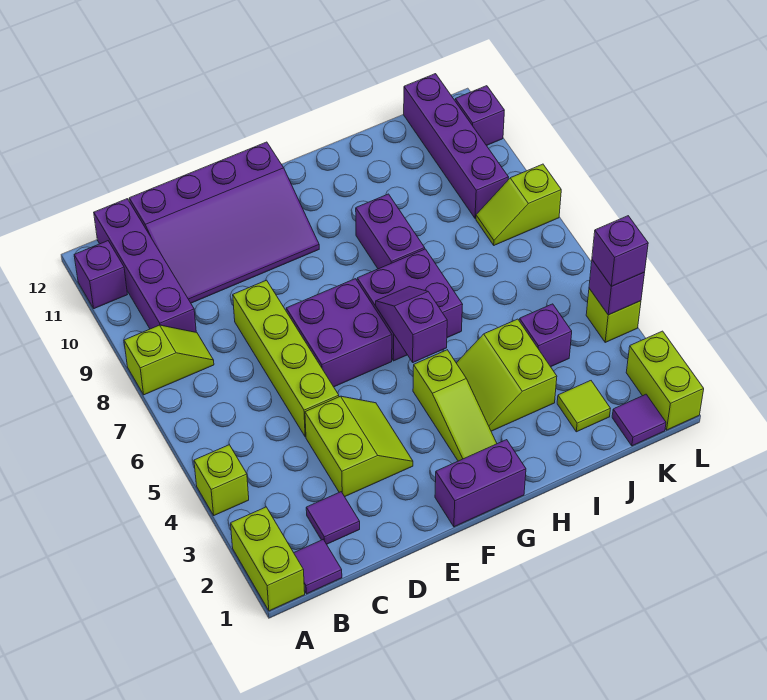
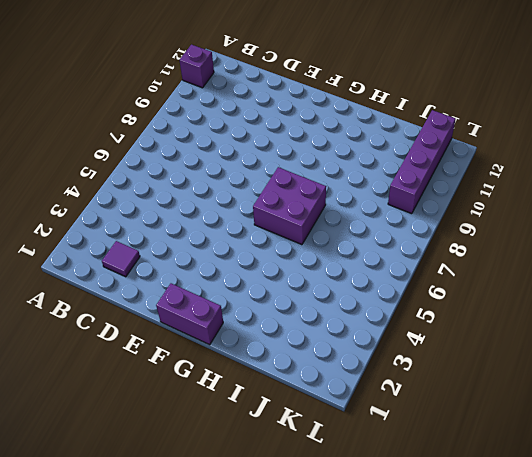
none -> lime brick A1:A2 level 1
none -> lime brick A4 level 1
none -> lime slope A8:B8 level 1 top A

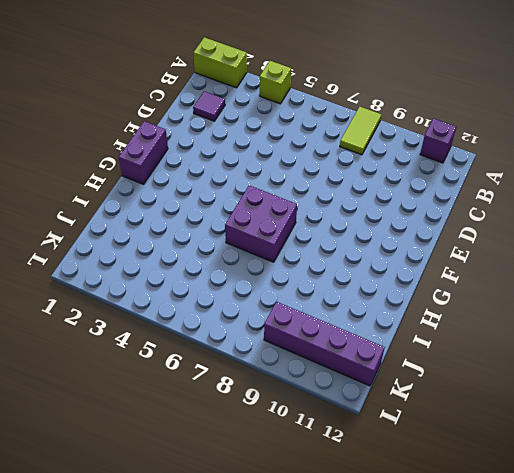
lime tile A8:B8 level 1 -> lime slope A8:B8 level 1 top A
none -> purple tile B1 level 1
none -> purple brick B9:B12 level 1
none -> purple slope C10:F12 level 1 top 12

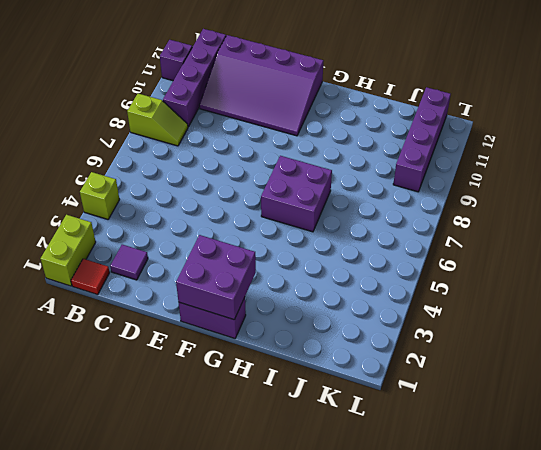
red tile B1 level 1 -> purple tile B1 level 1
purple brick F1:G2 level 2 -> purple brick E6:F7 level 1
none -> lime slope D3:E4 level 1 top D
none -> lime brick D5:D8 level 1
none -> lime slope G2:G4 level 1 top 4

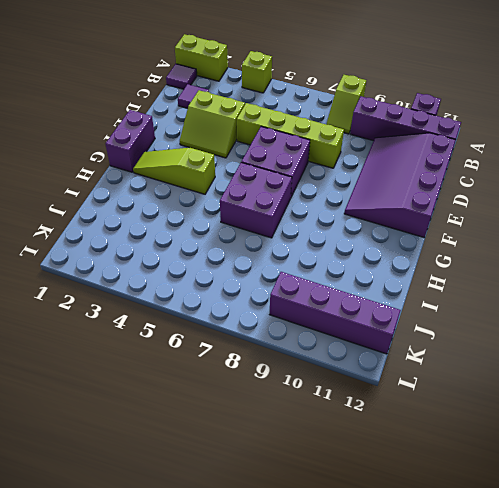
none -> lime slope H3:I4 level 1 top I
none -> purple brick H8:H9 level 1
none -> lime tile J2 level 1

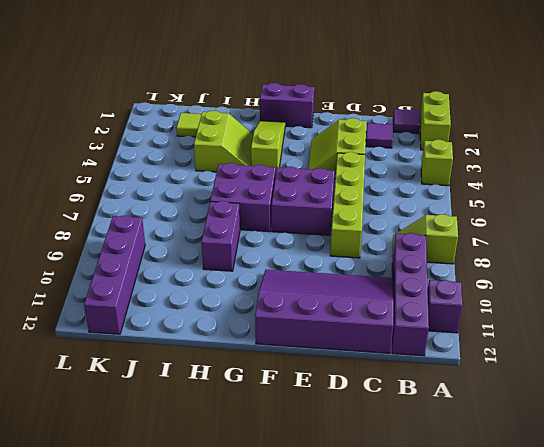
none -> purple brick J4 level 1
none -> purple tile K1 level 1
none -> lime slope K8:L8 level 1 top L

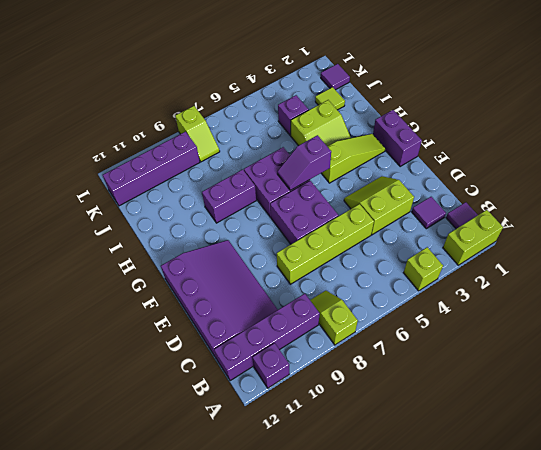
none -> lime brick L1:L2 level 1
none -> lime brick L4 level 1
none -> purple brick L11 level 1

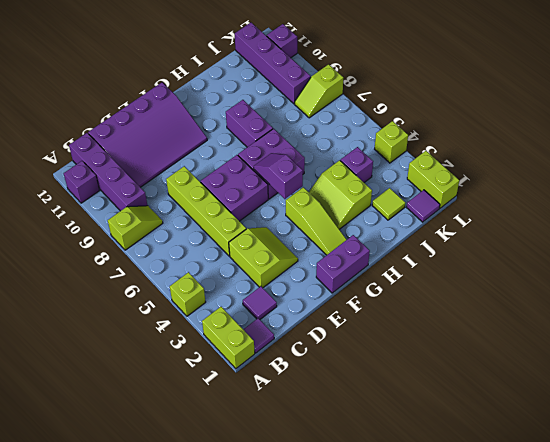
none -> purple brick L4 level 2
none -> purple brick L4 level 3

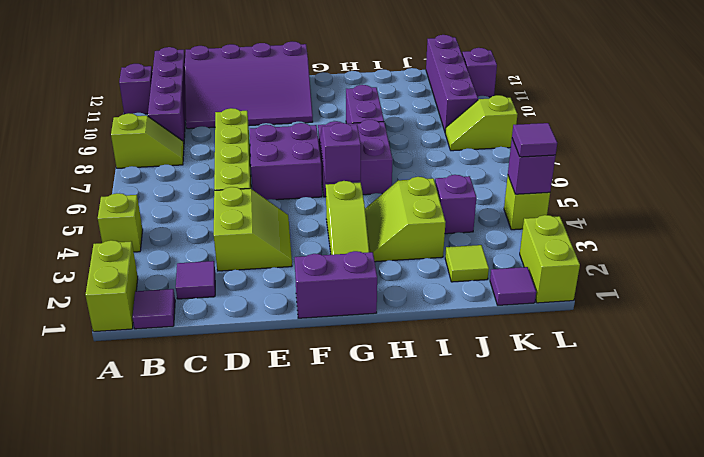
purple tile L4 level 3 -> purple brick L4 level 3

